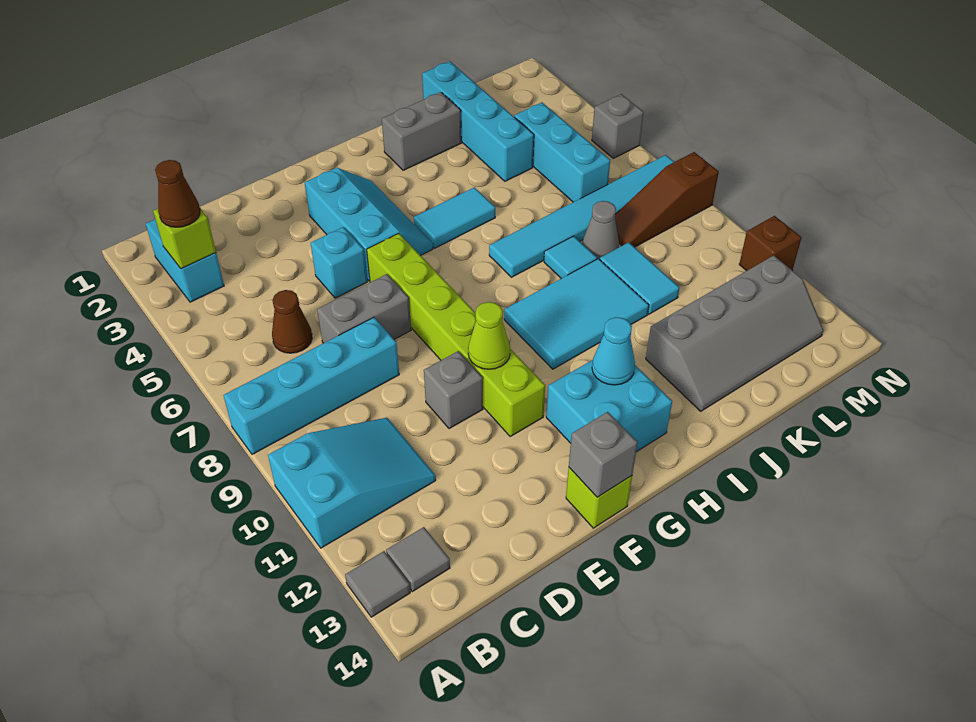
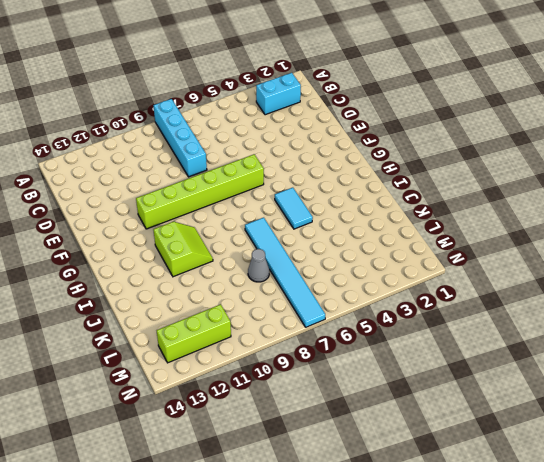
lime slope H10:I11 level 1 top 11 -> cyan tile H9:J10 level 1
lime brick M11:M13 level 1 -> grey slope J12:M13 level 1 top 12
none -> cyan slope A10:C11 level 1 top A
none -> grey tile A13 level 1
none -> grey tile B13 level 1
none -> brown cone C6 level 1

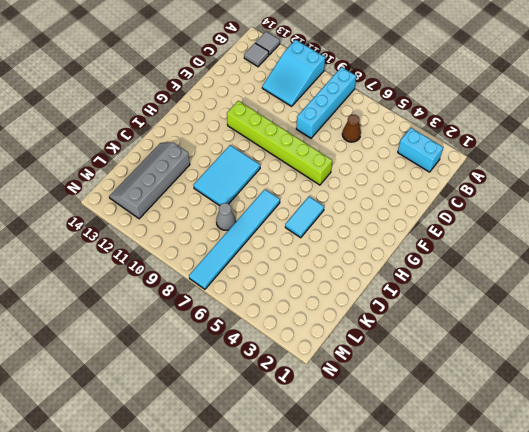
none -> grey brick D7:E7 level 1
none -> cyan brick E5 level 1
none -> grey brick E10 level 1
none -> cyan slope F3:G5 level 1 top F

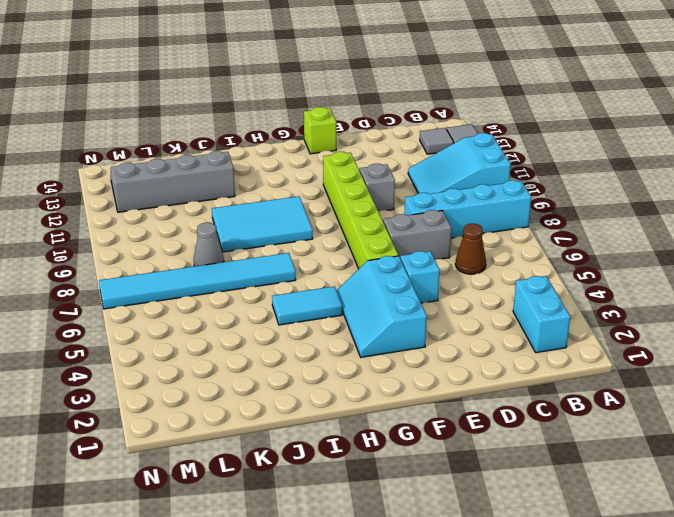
none -> cyan brick G12:H13 level 1
none -> grey brick I2:J2 level 1
none -> cyan tile J8 level 1
none -> cyan brick K1:K4 level 1

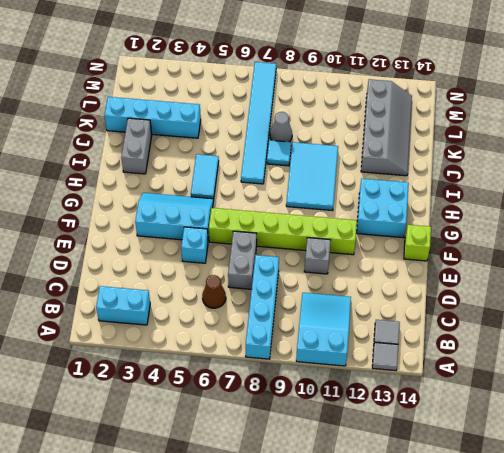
none -> cyan tile K9:K10 level 1
none -> cyan brick L4:L6 level 1
none -> brown slope L8:N8 level 1 top N
none -> grey brick N5 level 1

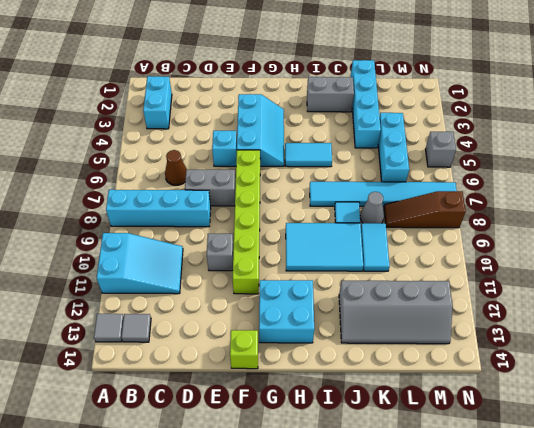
none -> brown brick N11 level 1
none -> lime brick B3 level 2
none -> lime cone F10 level 2
none -> grey brick F14 level 2

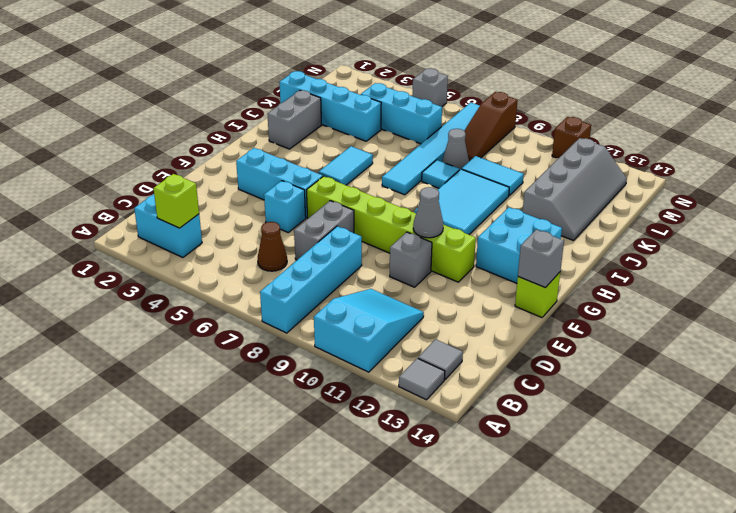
grey cone F10 level 2 -> lime cone F10 level 2
none -> cyan cone H12 level 2
none -> brown cone B3 level 3

